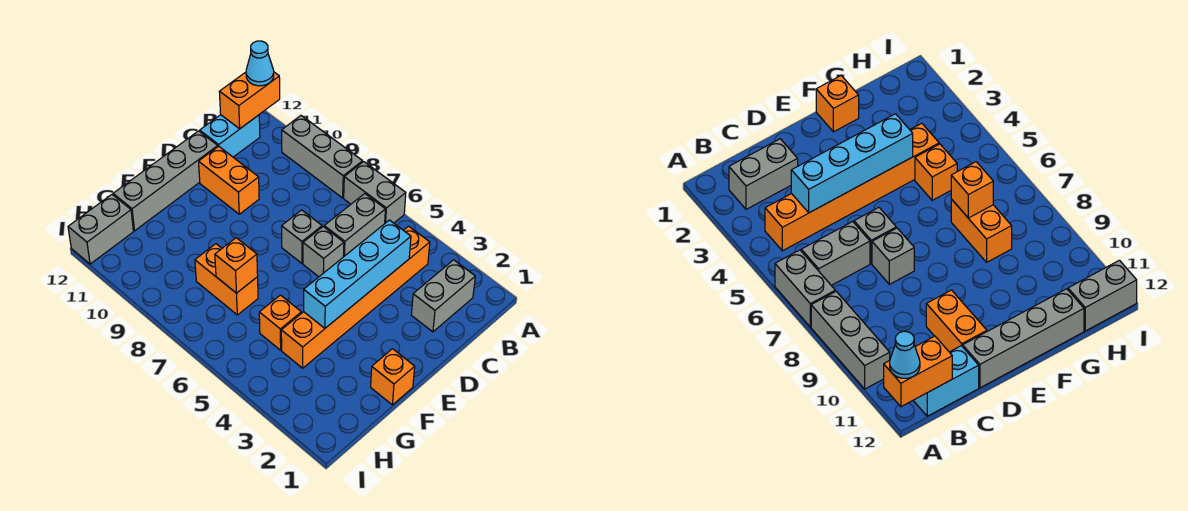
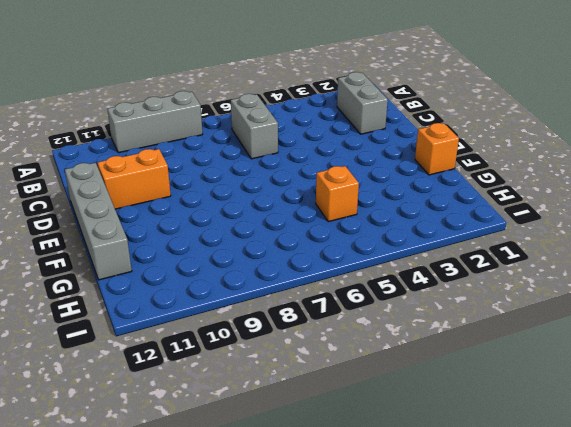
none -> grey brick A6:A7 level 1
none -> orange brick B4:G4 level 1
none -> cyan brick B12:C12 level 1

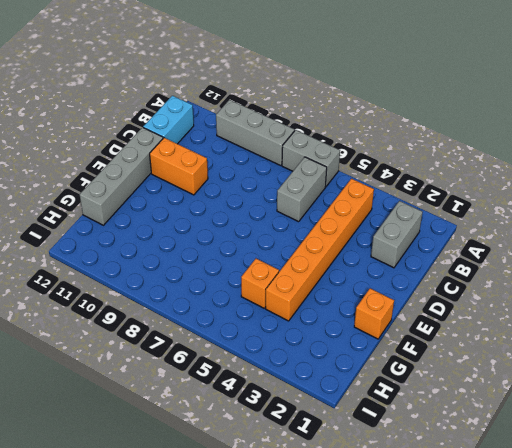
none -> grey brick D6 level 1
none -> grey brick D7 level 1
none -> orange brick G7:G8 level 1

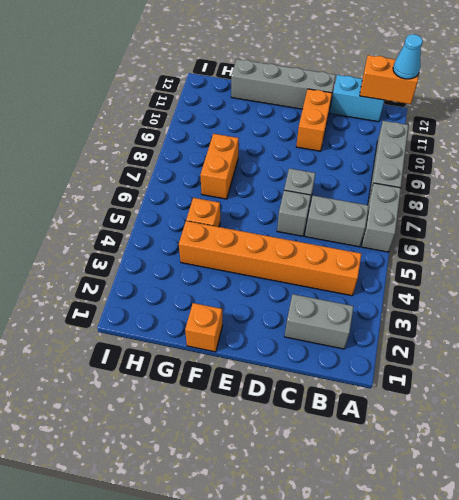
none -> grey brick H12:I12 level 1
none -> cyan brick C4:F4 level 2
none -> orange brick G7 level 2

